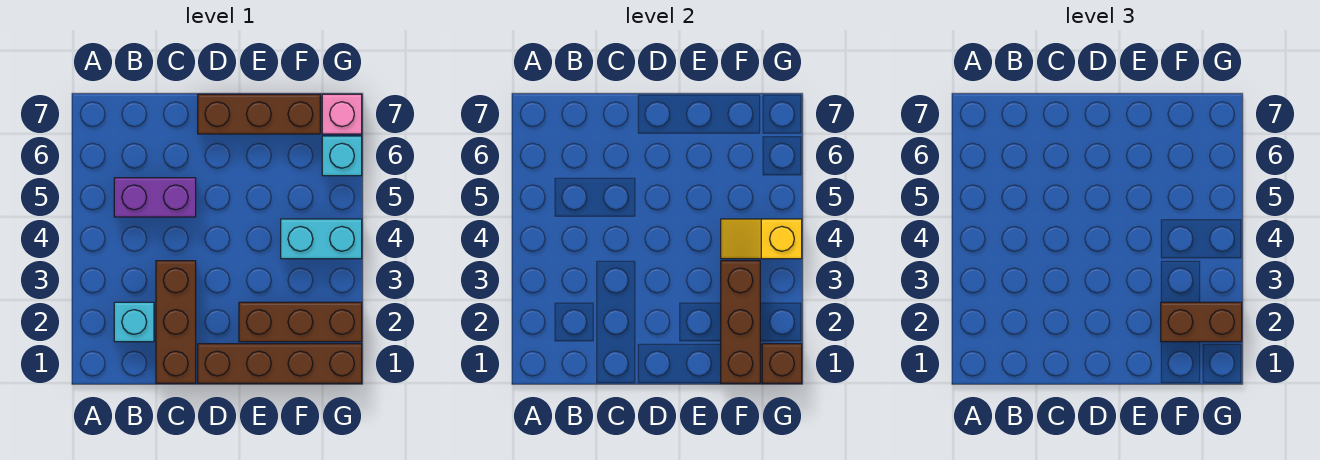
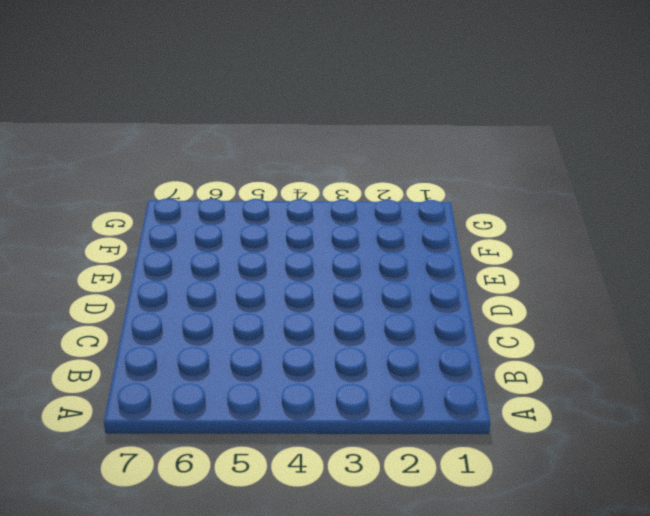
none -> cyan brick B2 level 1
none -> purple brick B5:C5 level 1
none -> brown brick C1:C3 level 1

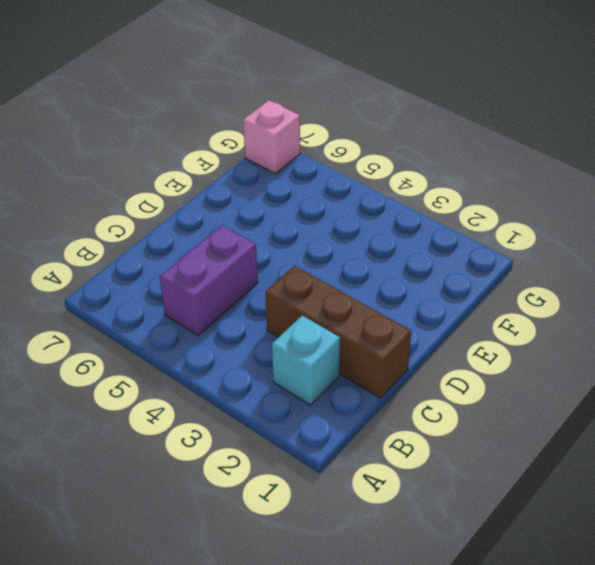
none -> brown brick D1:G1 level 1
none -> brown brick D7:F7 level 1
none -> brown brick E2:G2 level 1

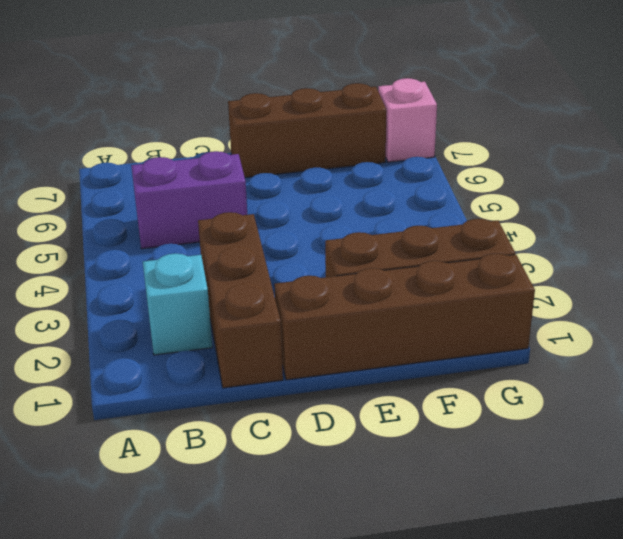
none -> cyan brick F4:G4 level 1
none -> cyan brick G6 level 1
none -> brown brick F1:F3 level 2

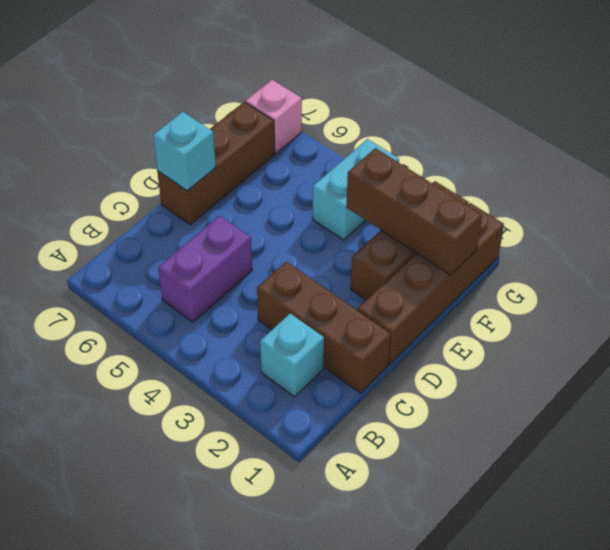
cyan brick D7 level 2 -> cyan brick G6 level 1
none -> yellow slope F4:G4 level 2 top G
none -> brown brick G1 level 2
none -> brown brick F2:G2 level 3

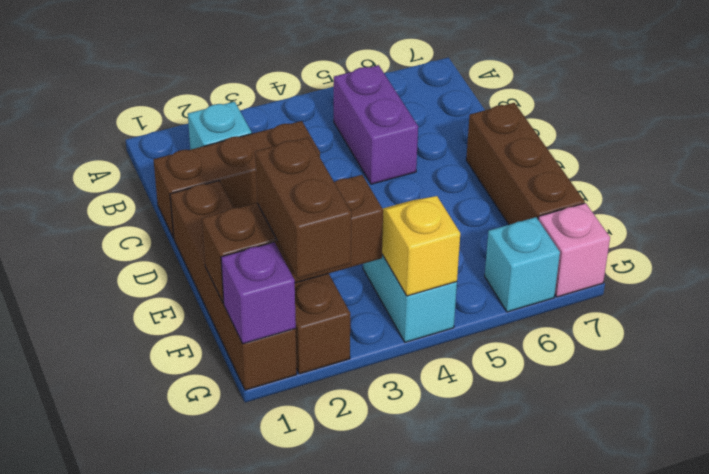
purple brick G1 level 2 -> brown brick G1 level 2

